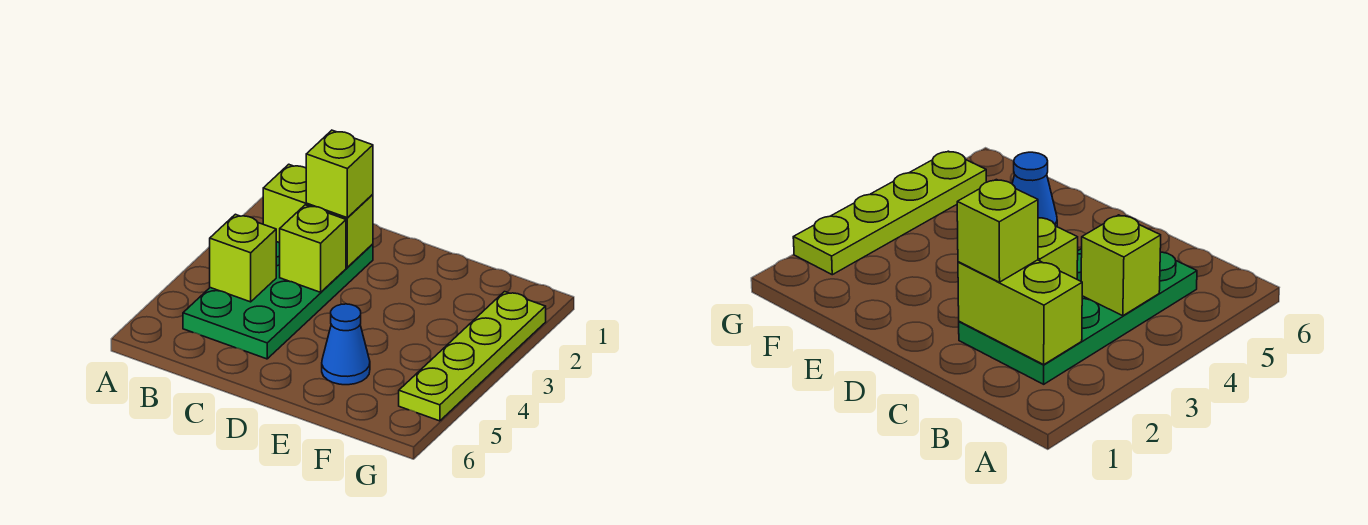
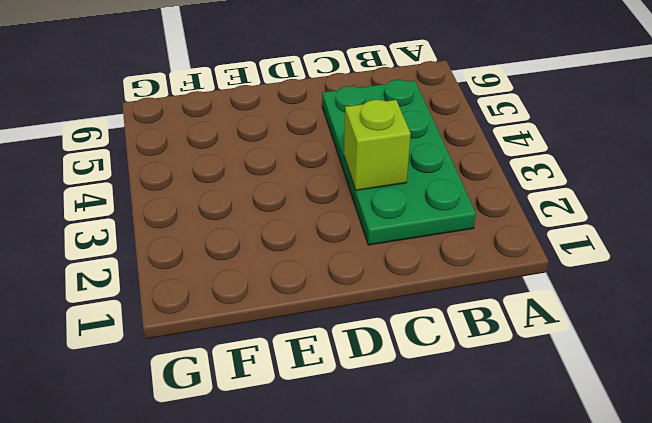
none -> blue cone E5 level 1
none -> lime plate G2:G5 level 1

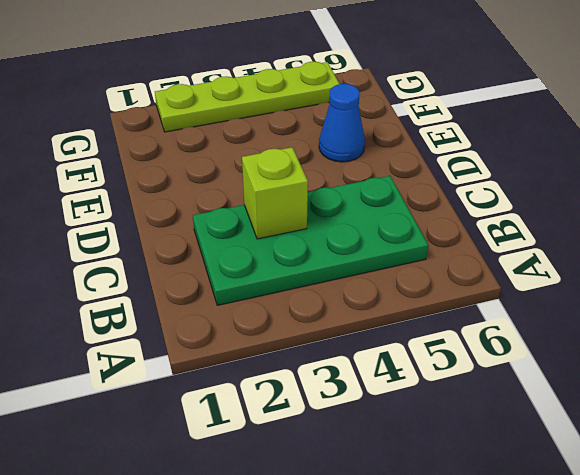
none -> lime brick B2:C2 level 2
none -> lime brick B4 level 2

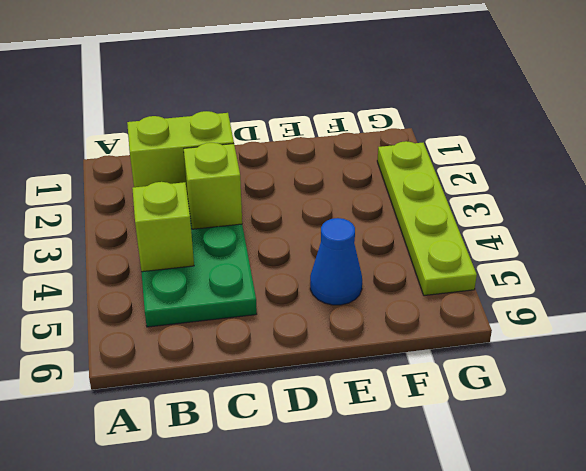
none -> lime brick C2 level 3

